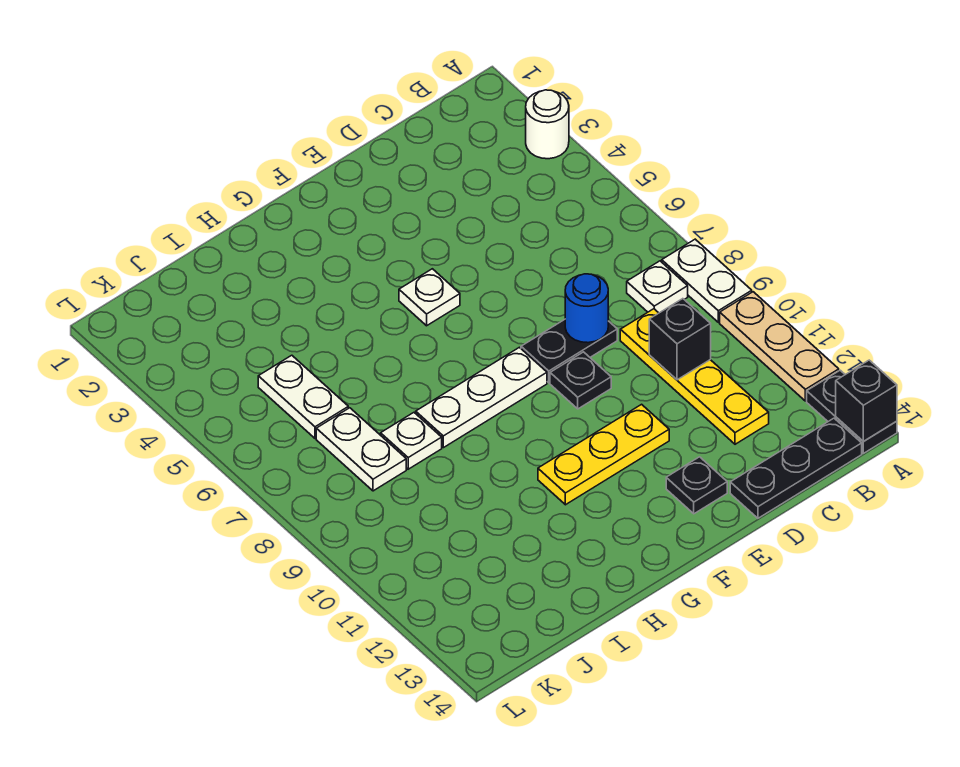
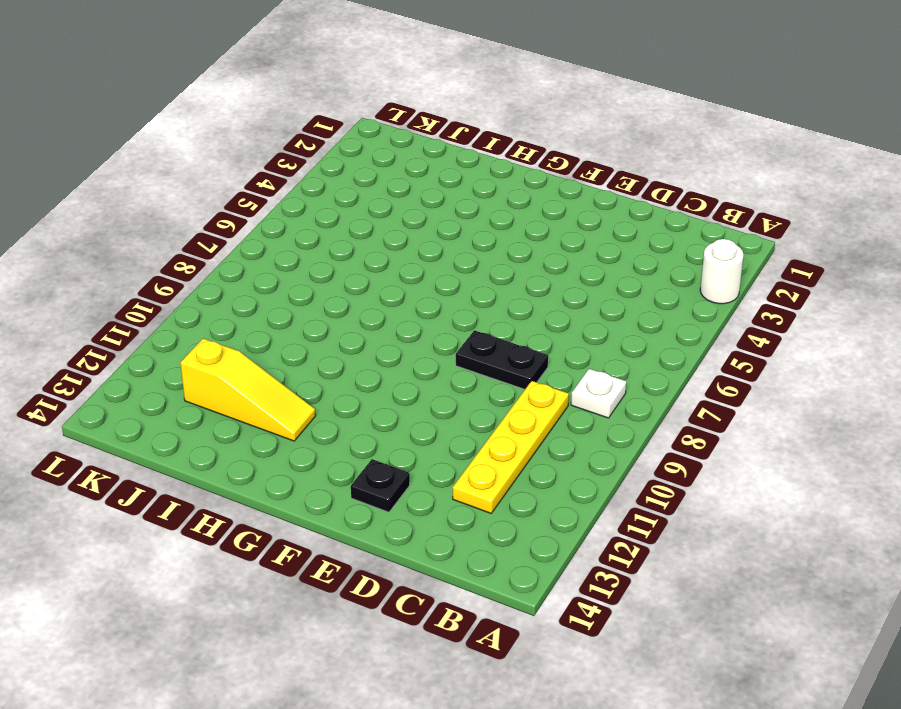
yellow slope H12:J12 level 1 top J -> none
none -> white plate A8:A9 level 1
none -> tan plate A10:A12 level 1
none -> black plate A13:A14 level 1

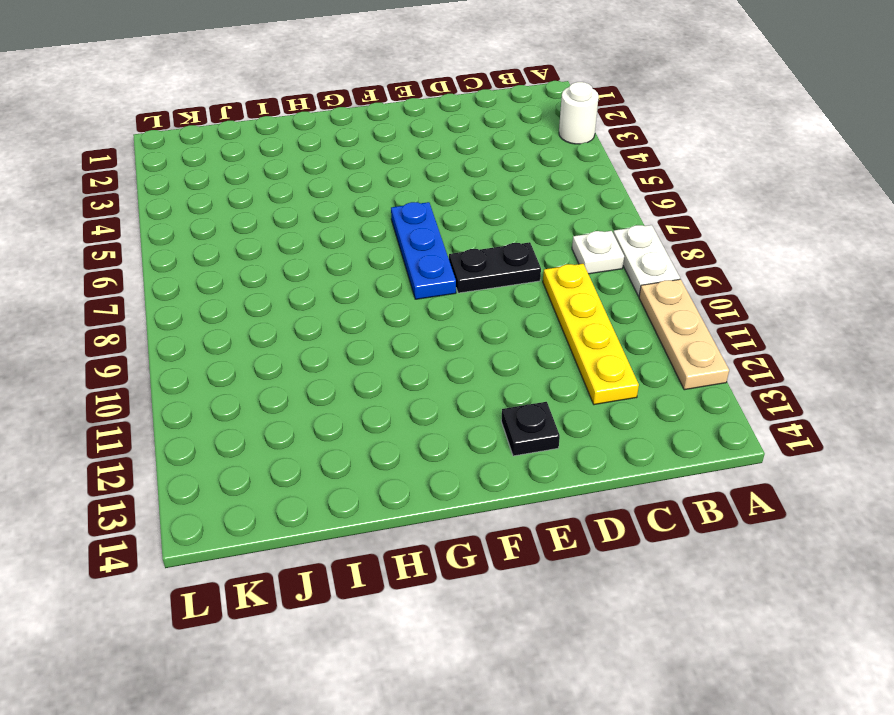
blue plate F6:F8 level 1 -> white plate F8:H8 level 1
none -> black plate A13:A14 level 1
none -> black plate B14:D14 level 1
none -> black plate E9 level 1

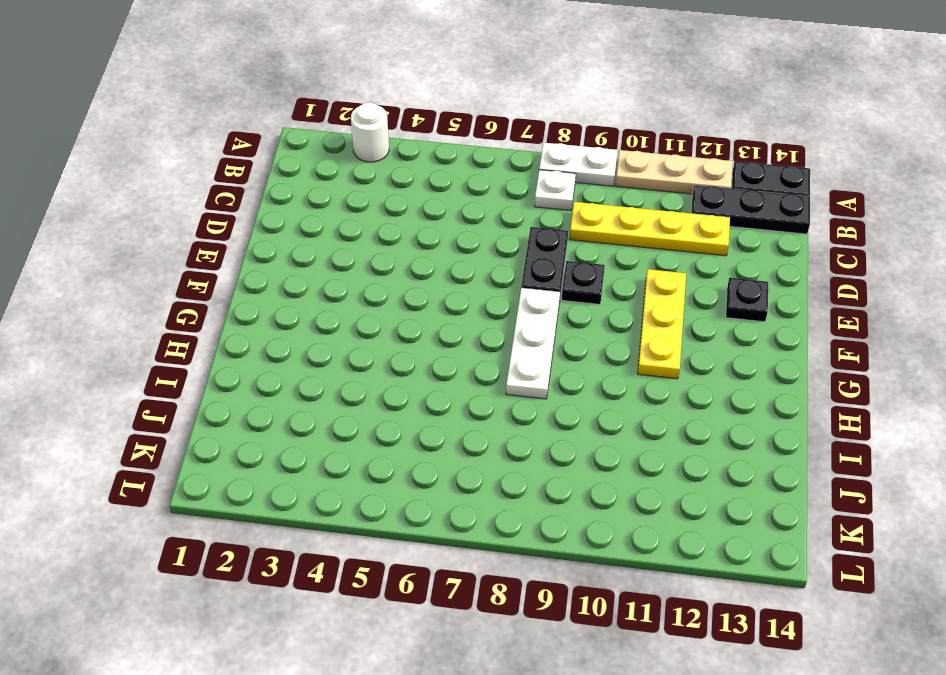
black plate B12:B14 level 1 -> black plate B14:D14 level 1
none -> white plate F5 level 1
none -> white plate I8 level 1
none -> white plate J5:J6 level 1

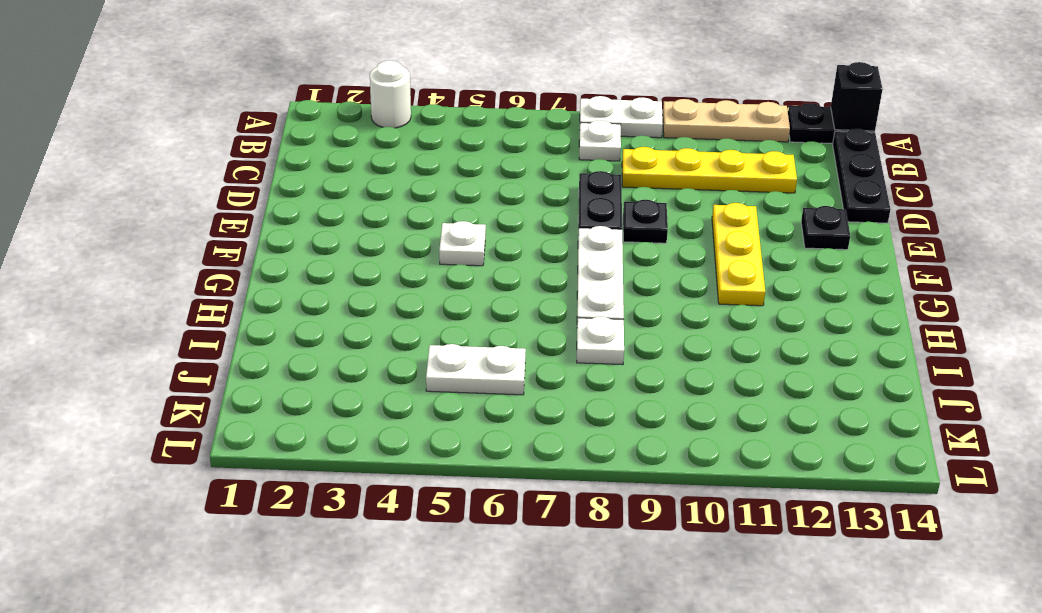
none -> white plate J7:J8 level 1
none -> black brick C10 level 2
none -> blue round brick D8 level 2

